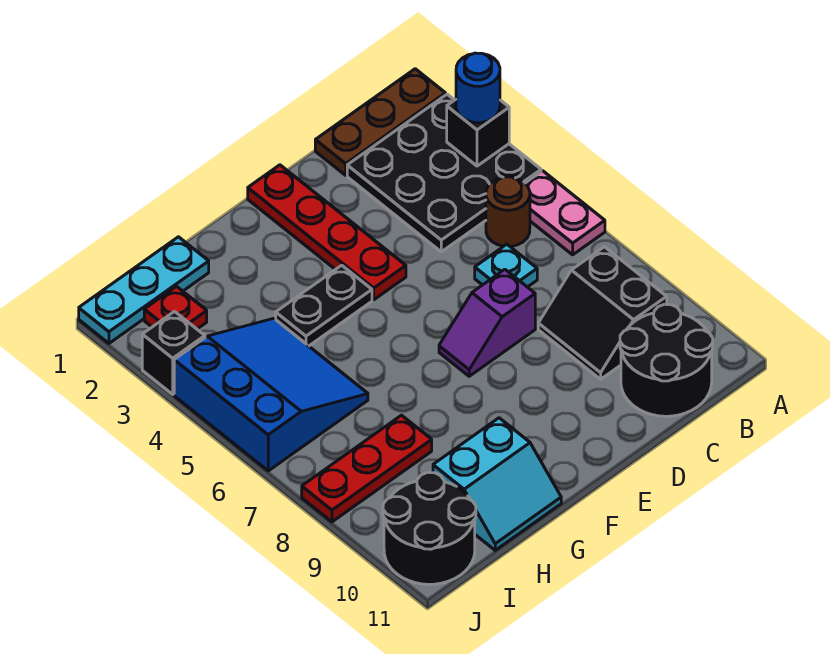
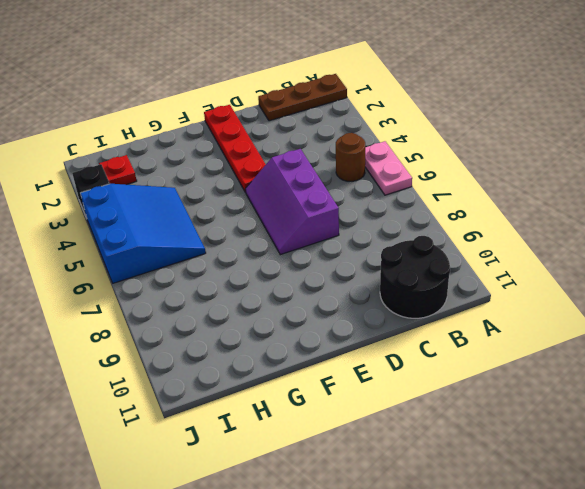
purple slope D5:E7 level 1 top D -> purple slope D7:E7 level 1 top D
none -> black plate A2:C4 level 1
none -> black slope B8:C9 level 1 top B
none -> cyan plate C6 level 1

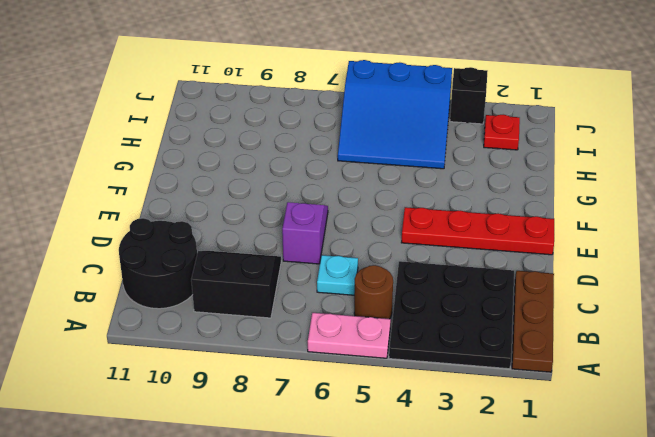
none -> black plate F4:G4 level 1
none -> cyan slope G10:H11 level 1 top 10
none -> cyan plate H1:J1 level 1

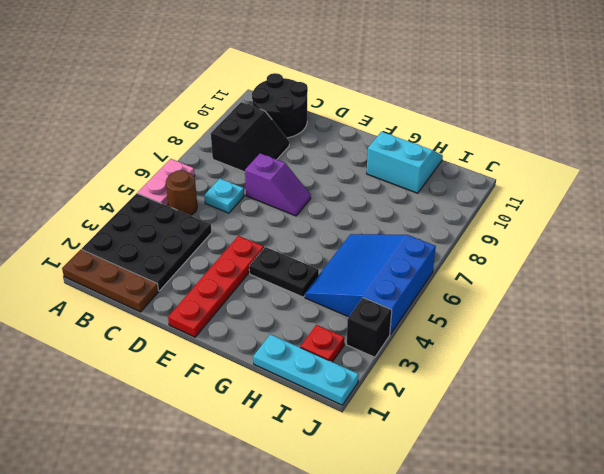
none -> red plate H8:J8 level 1
none -> black round brick I10:J11 level 1
none -> black brick A3 level 2

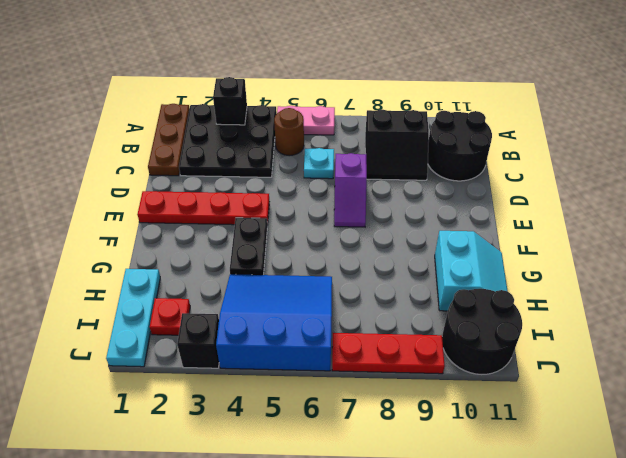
red plate J7:J9 level 1 -> red plate H8:J8 level 1
none -> blue round brick A3 level 3

